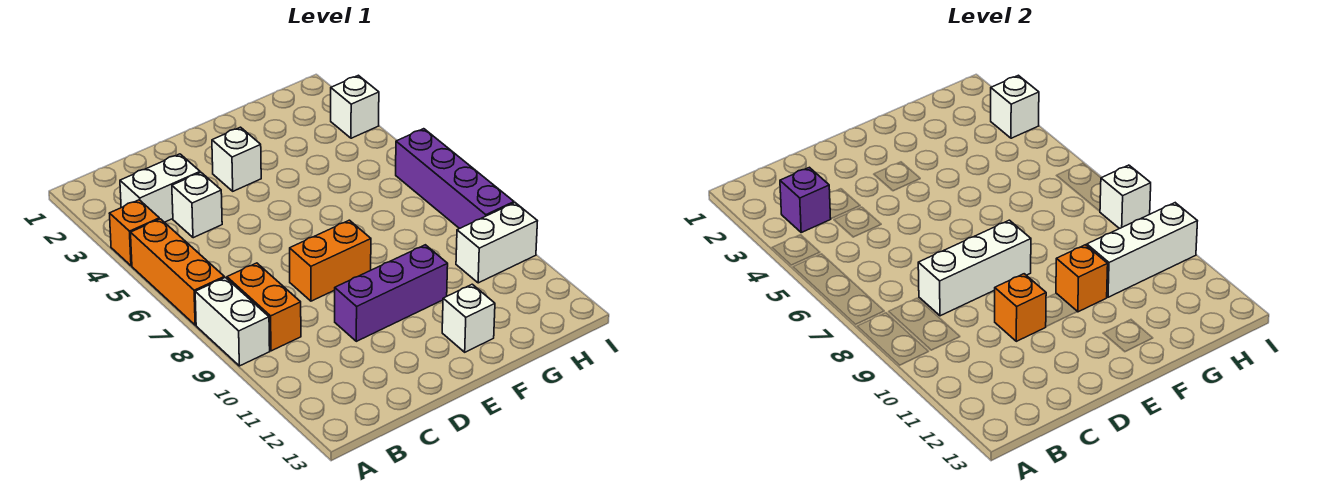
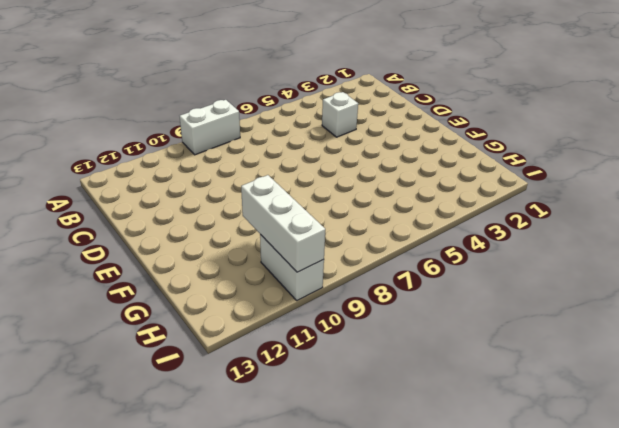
none -> orange brick A4 level 1
none -> orange brick A5:A7 level 1
none -> white brick B3:C3 level 1

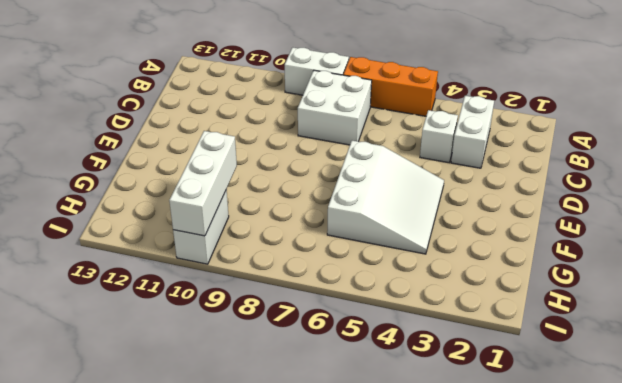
white brick B7:C8 level 1 -> orange brick B8:B9 level 1
white slope E4:G6 level 1 top 6 -> none
none -> orange brick A4 level 1
none -> orange brick D8:E8 level 1
none -> purple brick D10:F10 level 1

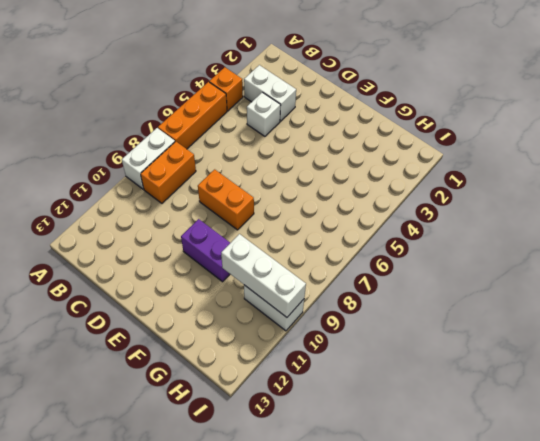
purple brick E10:F10 level 1 -> purple brick D10:F10 level 1
none -> white brick E3 level 1
none -> white brick F12 level 1
none -> white brick I3 level 1

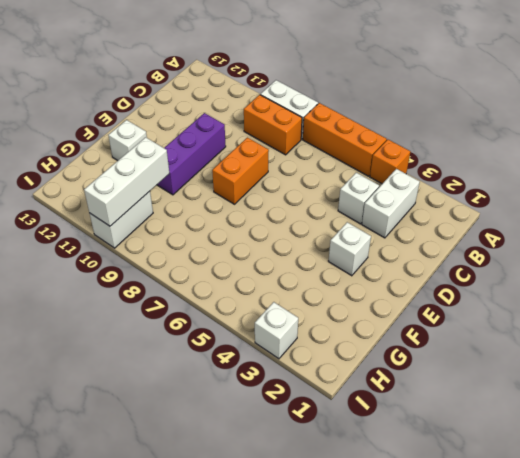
none -> purple brick I6:I9 level 1
none -> purple brick B3 level 2
none -> white brick C8:E8 level 2

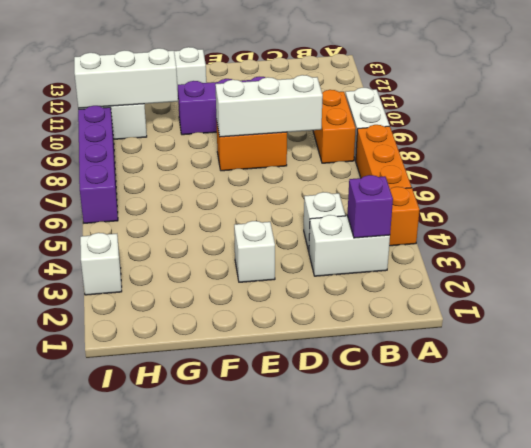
none -> orange brick D10 level 2
none -> orange brick F10 level 2
none -> white brick I3 level 2

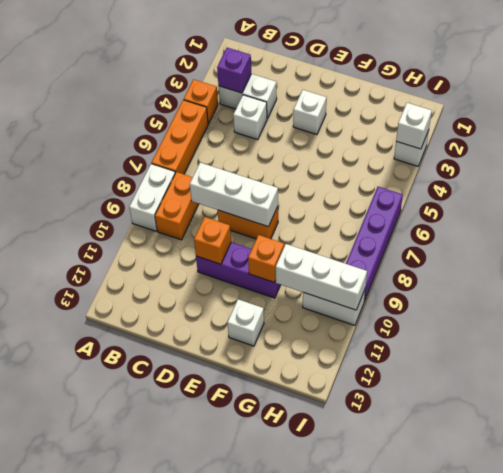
none -> white brick I8 level 2

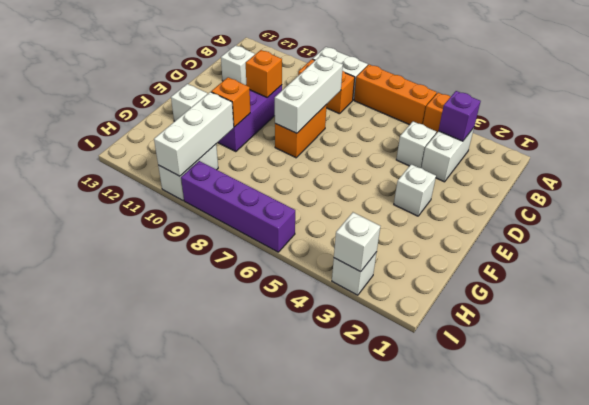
white brick C12 level 1 -> white brick I8 level 2

